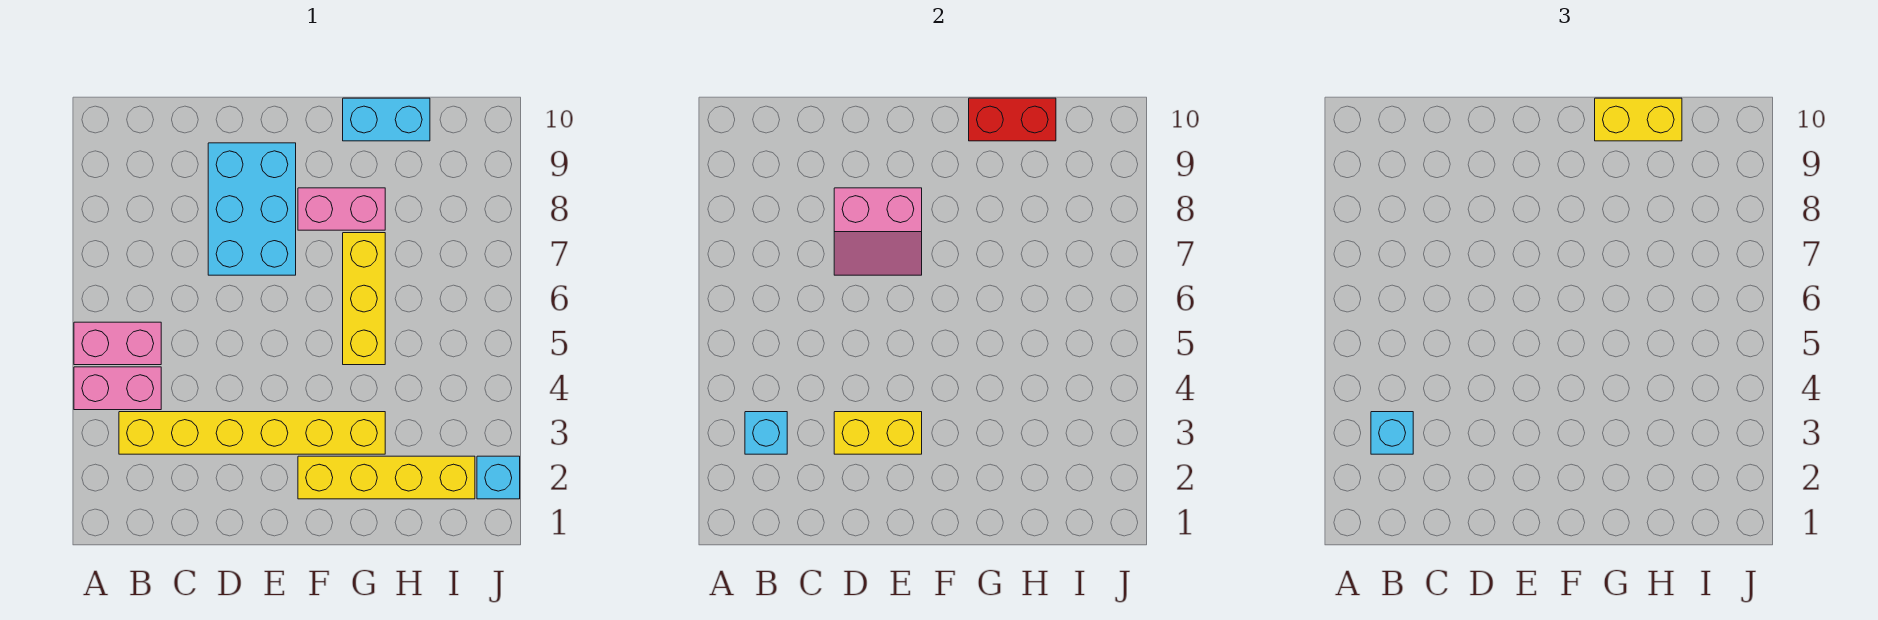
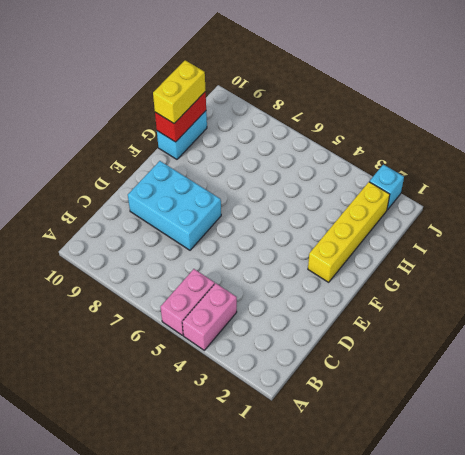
none -> yellow brick B3:G3 level 1
none -> pink brick F8:G8 level 1
none -> yellow brick G5:G7 level 1

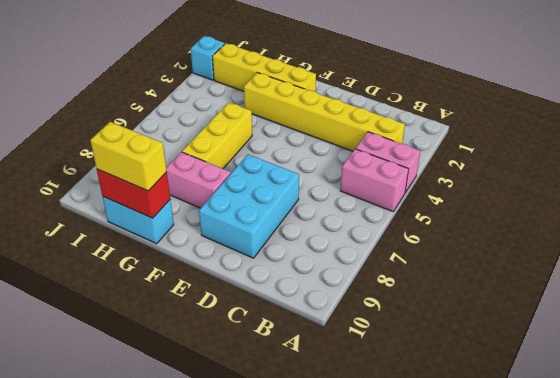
none -> cyan brick B3 level 2
none -> yellow brick D3:E3 level 2
none -> pink slope D7:E8 level 2 top 8

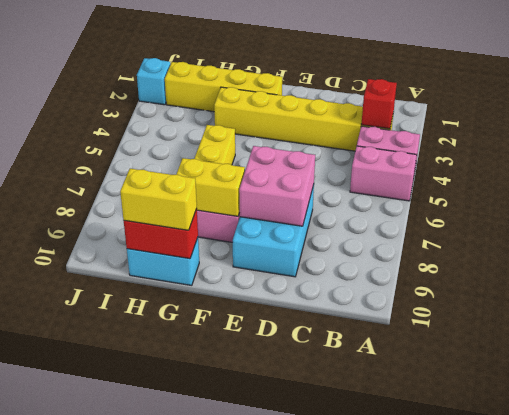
red brick B3 level 2 -> cyan brick B3 level 2
pink brick D7:E8 level 2 -> pink slope D7:E8 level 2 top 8
yellow brick F8:G8 level 2 -> yellow brick D3:E3 level 2
none -> cyan brick B3 level 3

